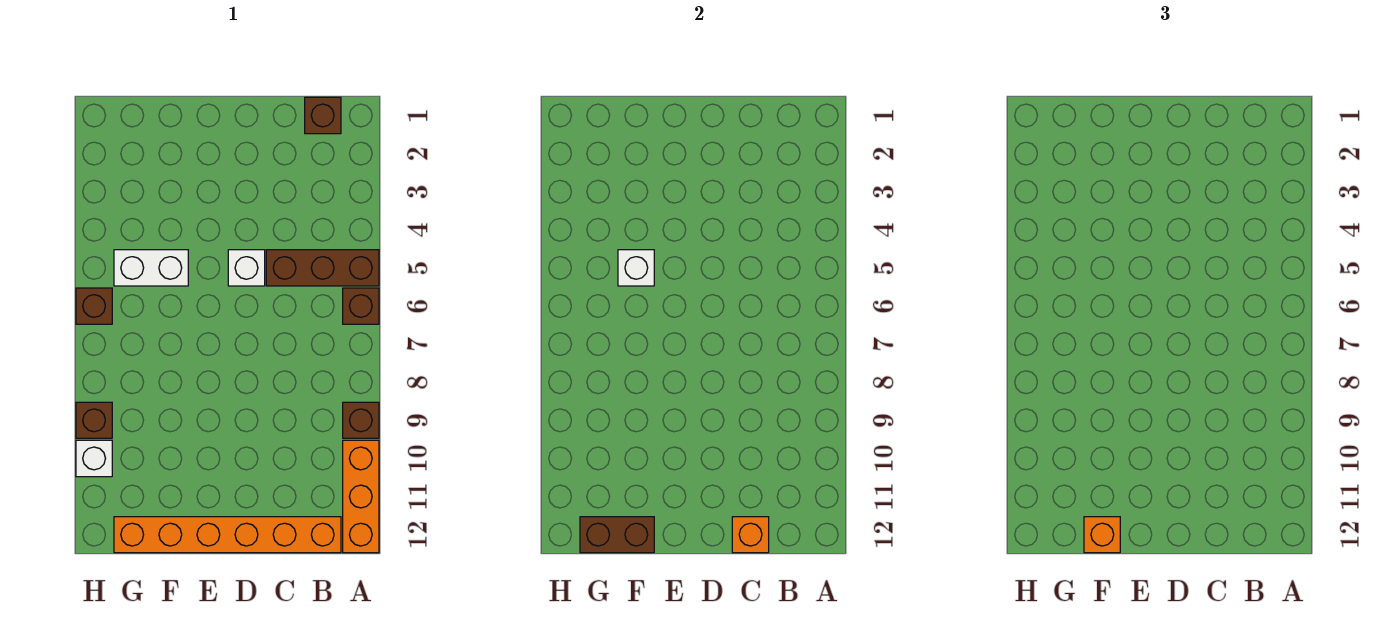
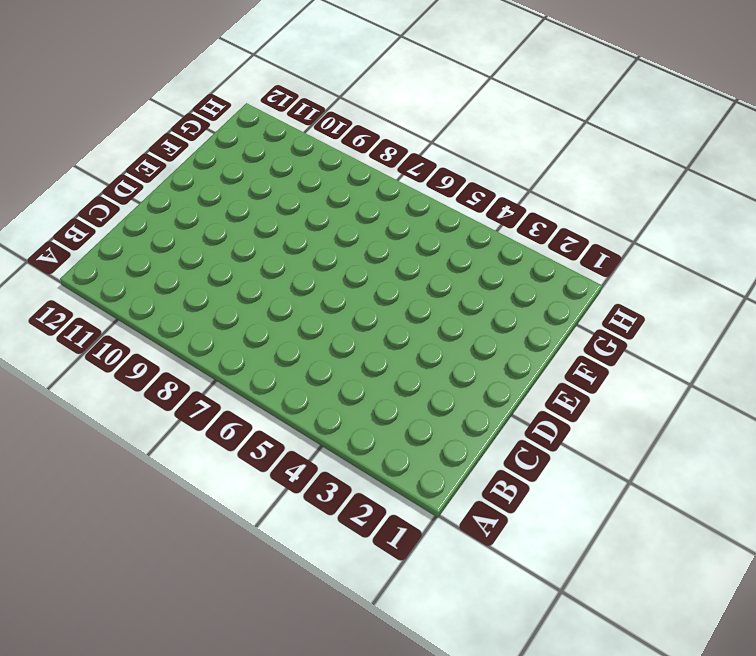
none -> brown brick A5:C5 level 1
none -> brown brick A6 level 1
none -> brown brick A9 level 1

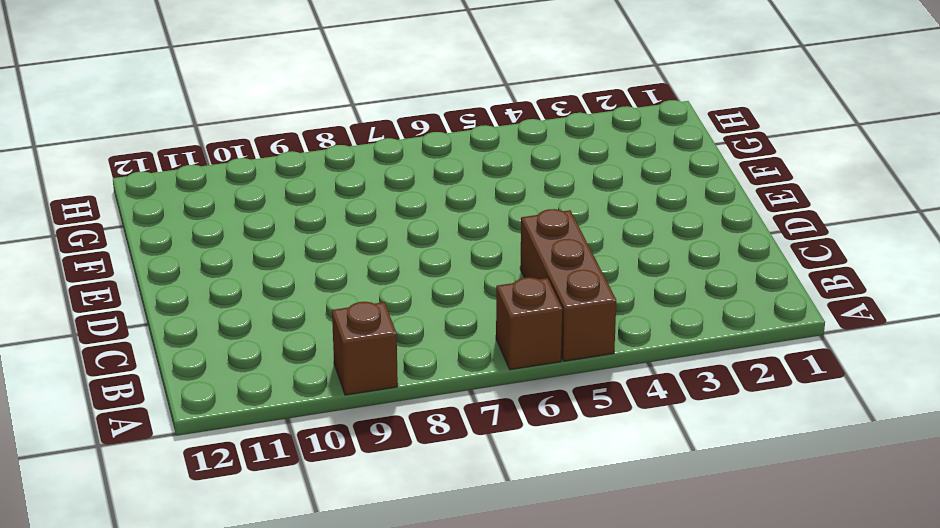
none -> orange brick A10:A12 level 1
none -> brown brick B1 level 1
none -> orange brick B12:G12 level 1

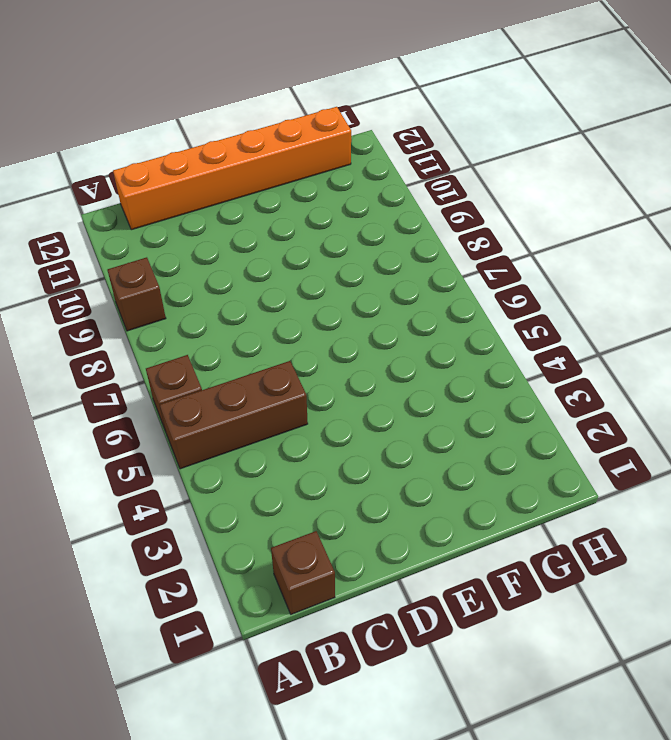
none -> orange brick A10:A12 level 1
none -> white brick D5 level 1
none -> white brick F5:G5 level 1

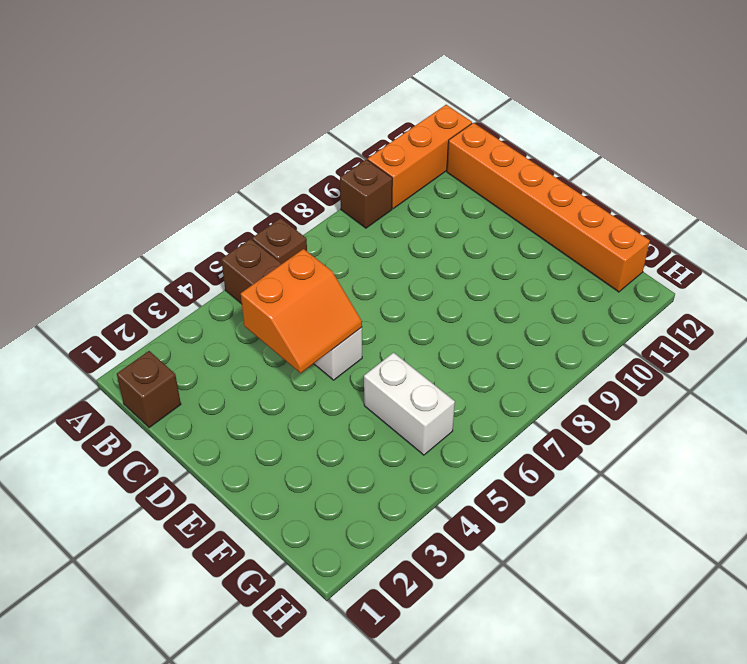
orange slope C4:D5 level 2 top C -> none
none -> brown brick H6 level 1
none -> brown brick H9 level 1
none -> white brick H10 level 1

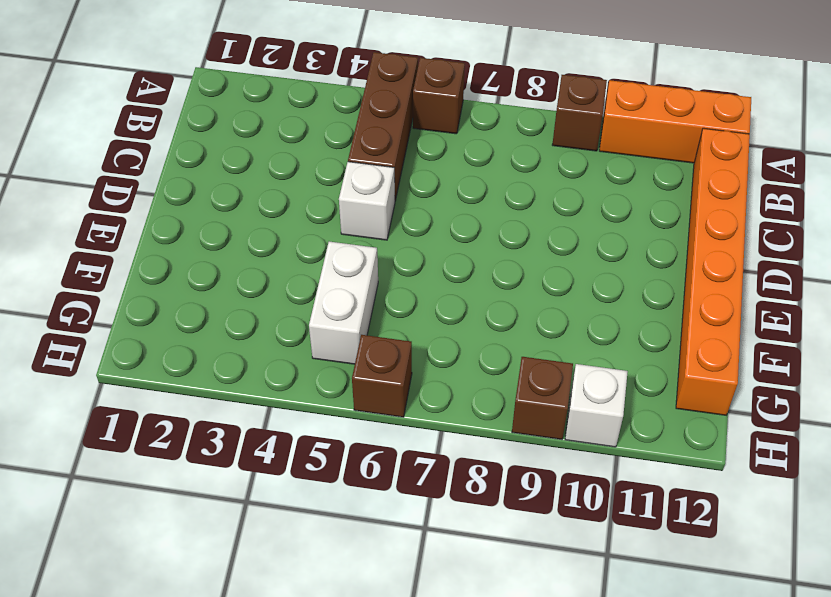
none -> brown brick B1 level 1
none -> orange brick C12 level 2
none -> white brick F5 level 2

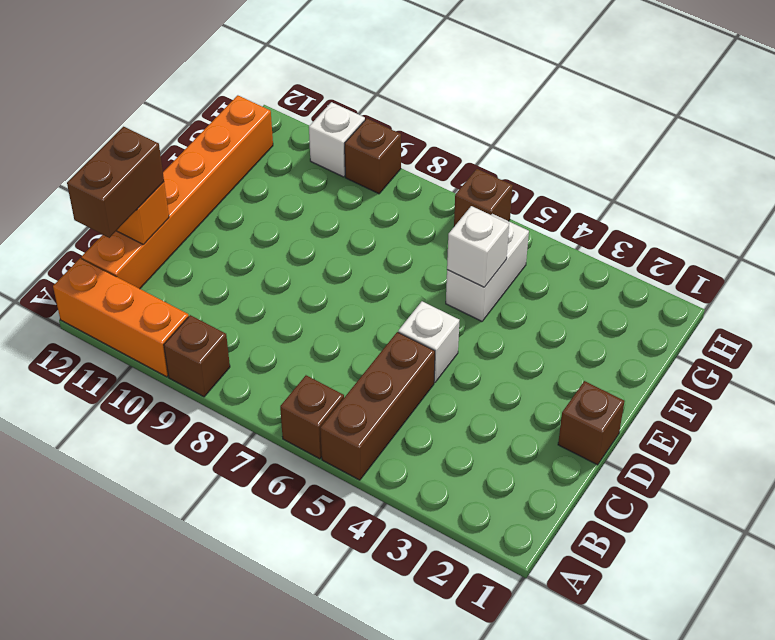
brown brick B12:C12 level 3 -> brown brick F12:G12 level 2
brown brick D1 level 1 -> brown brick B1 level 1
none -> orange brick F12 level 3

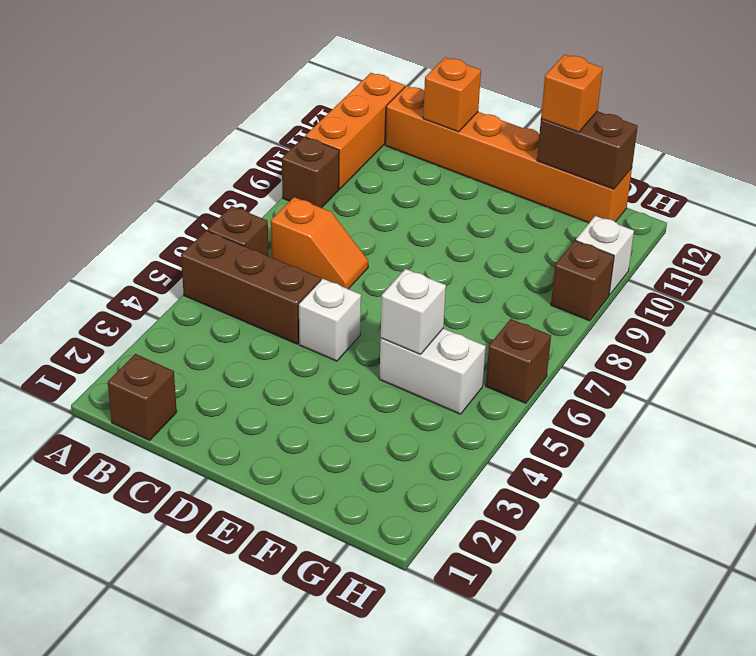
orange slope B7:C7 level 1 top B -> none

